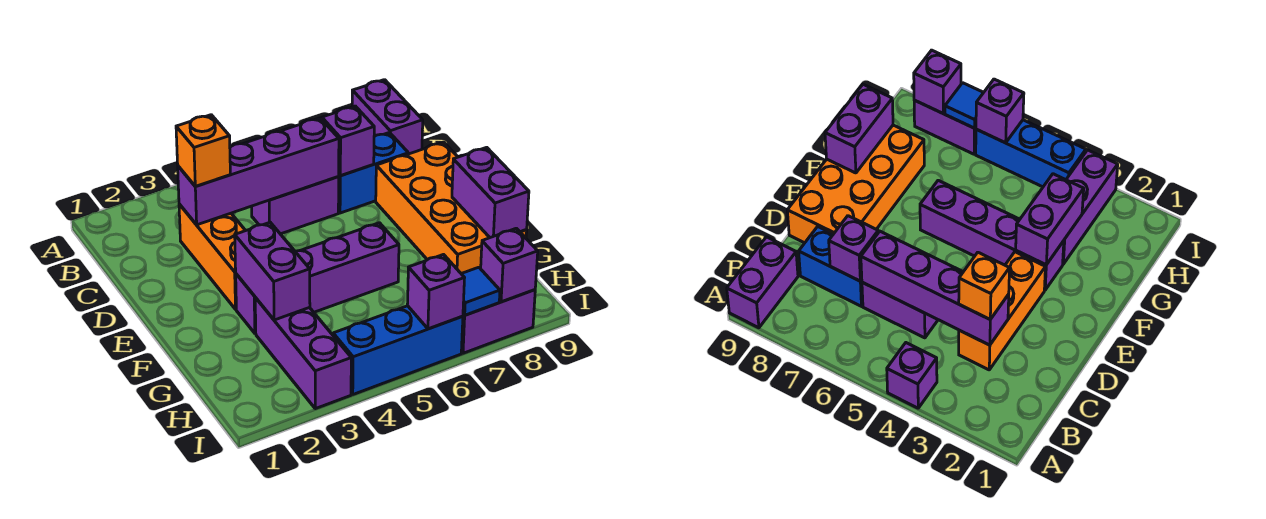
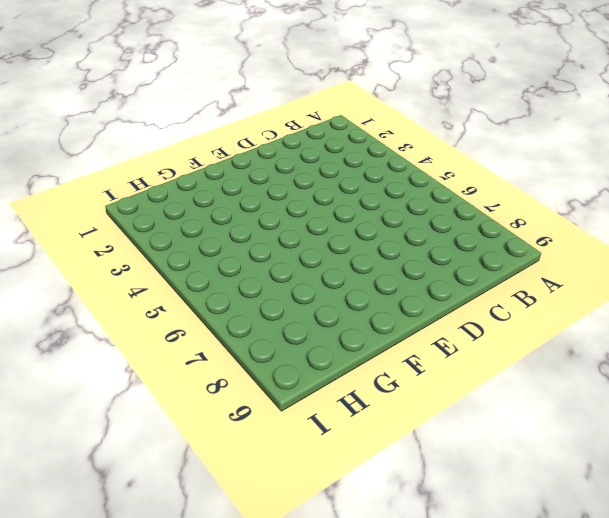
none -> purple brick A4 level 1
none -> purple brick A9:B9 level 1
none -> orange brick C3:E3 level 1

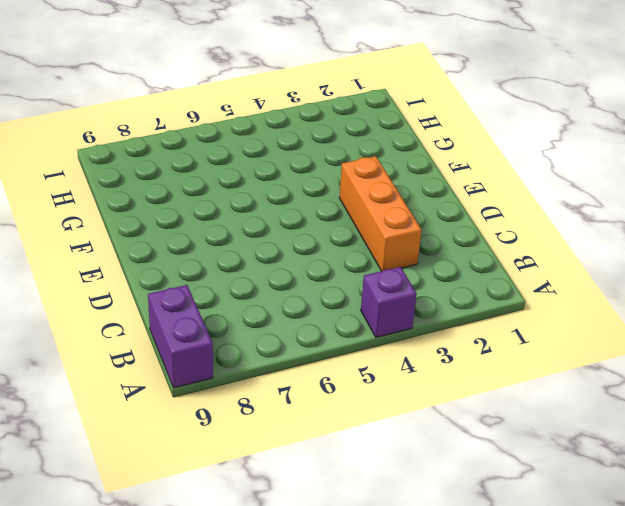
none -> purple brick C5:C6 level 1
none -> blue brick C7:C8 level 1
none -> orange brick D8:G9 level 1

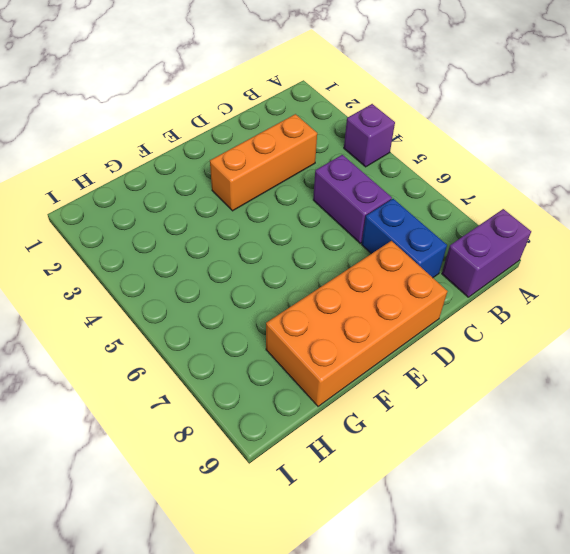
none -> purple brick F3:F6 level 1
none -> purple brick G3:I3 level 1
none -> blue brick I4:I6 level 1

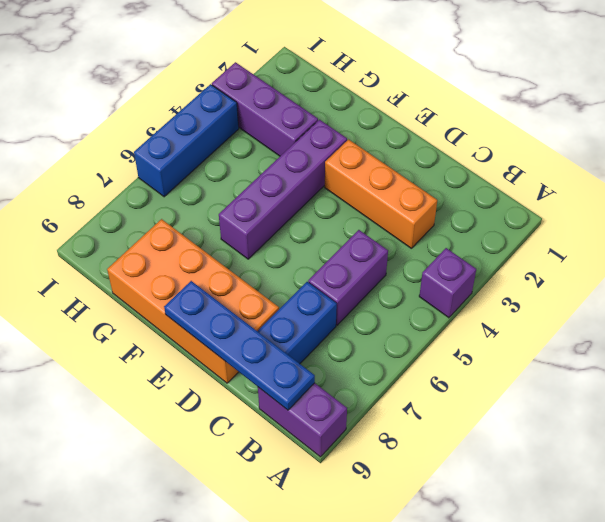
blue plate B9:E9 level 2 -> none
none -> purple brick I7:I8 level 1
none -> purple brick C3:C6 level 2
none -> purple brick C7 level 2

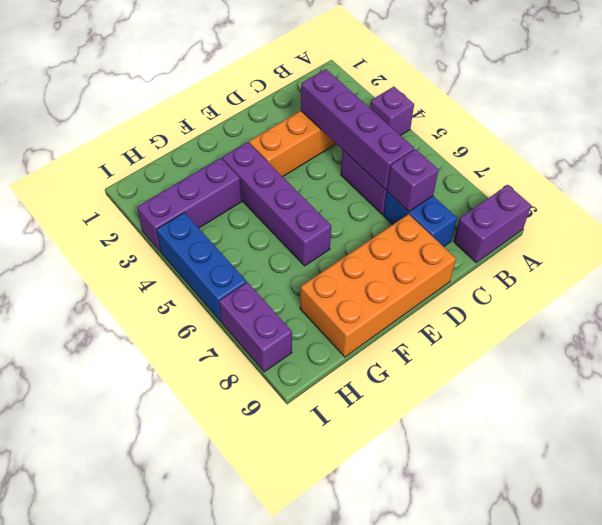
none -> purple brick F3:G3 level 2
none -> purple brick F9:G9 level 2
none -> purple brick I6 level 2

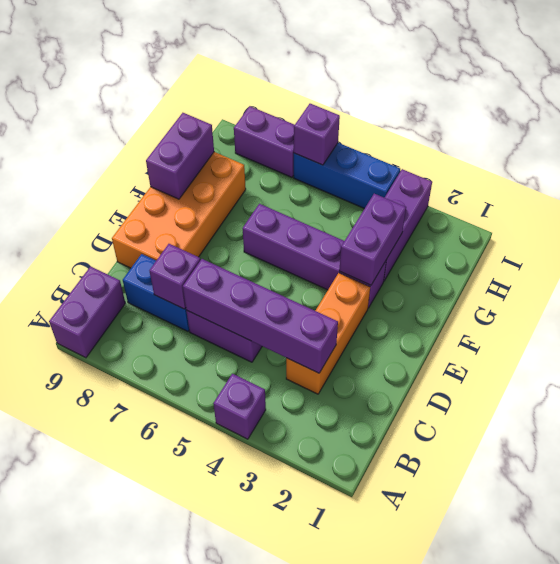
none -> blue tile I7 level 2
none -> purple brick I8 level 2
none -> orange brick C3 level 3

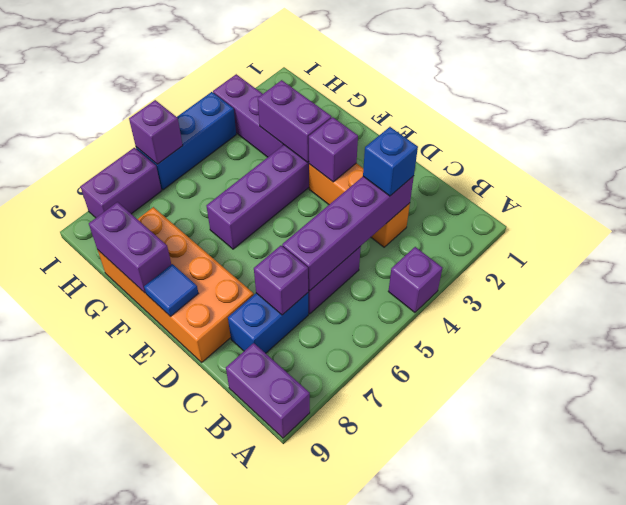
blue brick C3 level 3 -> orange brick C3 level 3
purple brick E3 level 2 -> purple brick I8 level 2
blue tile E9 level 2 -> blue tile I7 level 2

